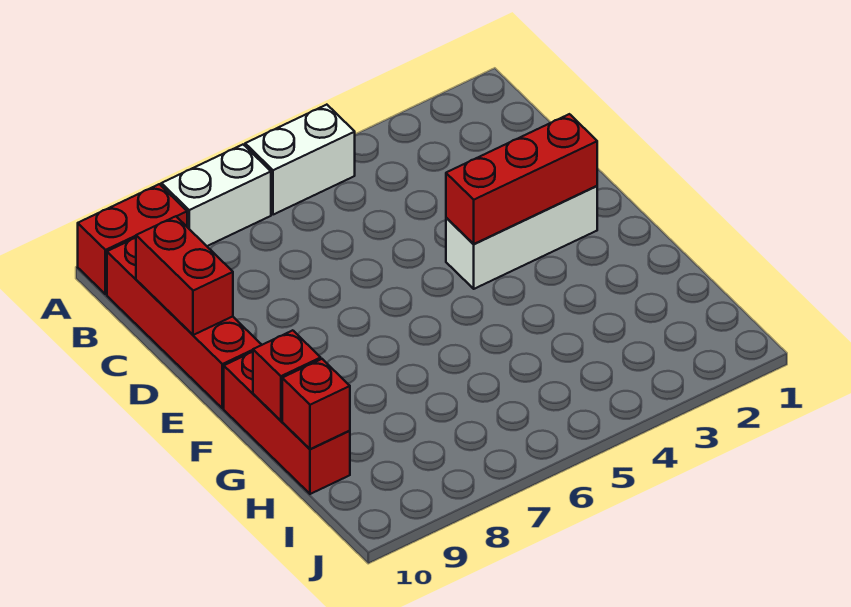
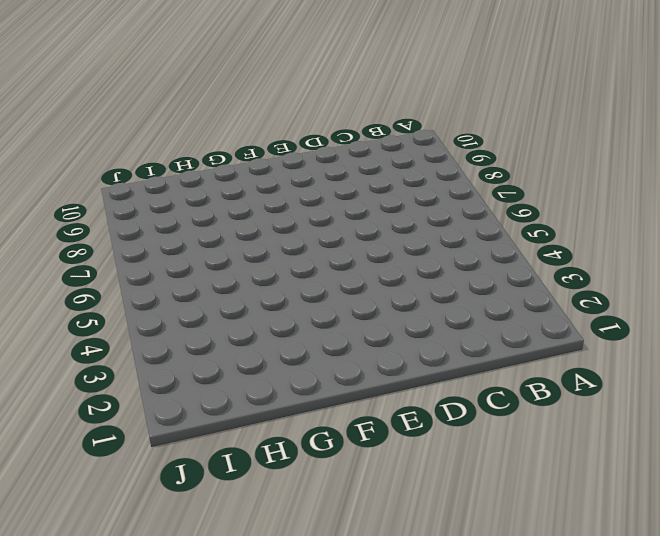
none -> white brick A5:A6 level 1
none -> white brick A7:A8 level 1

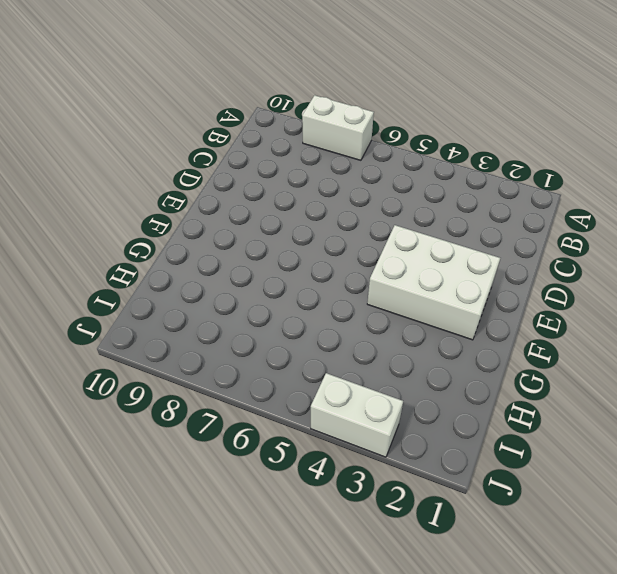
white brick E2:F4 level 1 -> white brick E2:E4 level 1
white brick J3:J4 level 1 -> white brick A5:A6 level 1
none -> red brick A9:A10 level 1
none -> red brick B10:E10 level 1

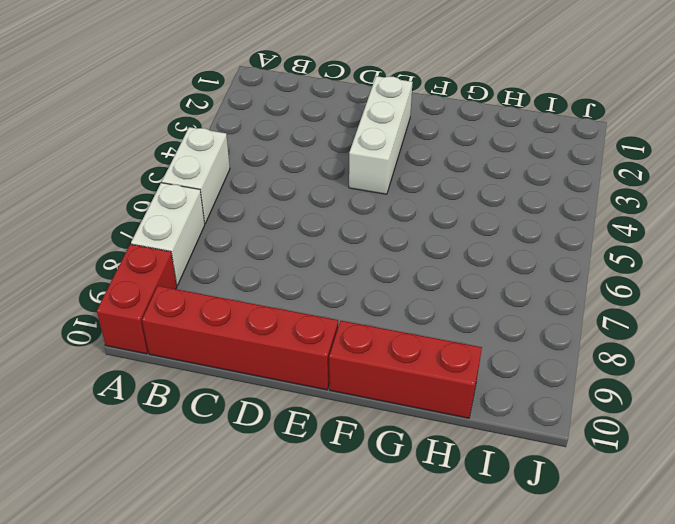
none -> red brick C10:D10 level 2
none -> red brick E2:E4 level 2

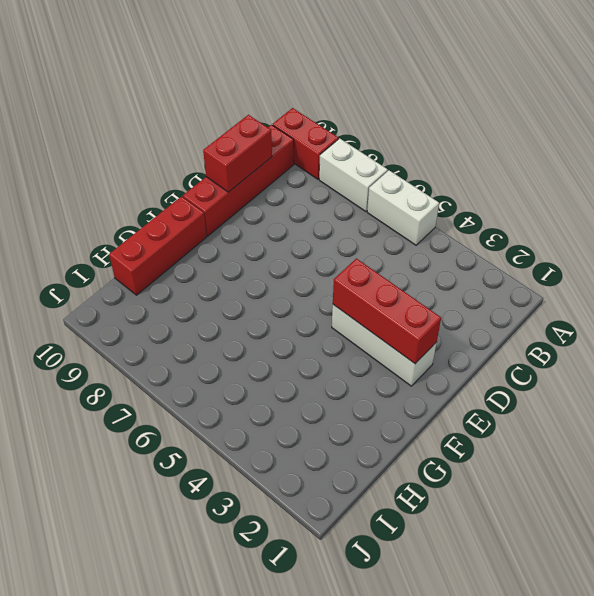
none -> red brick G10 level 2
none -> red brick H10 level 2

